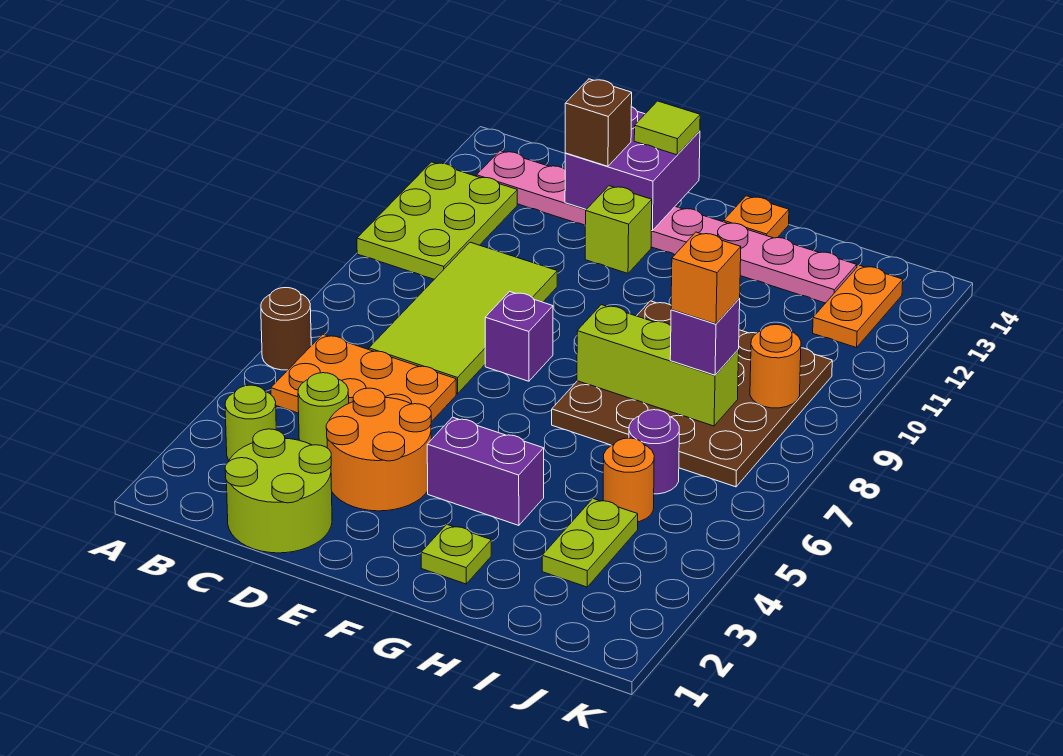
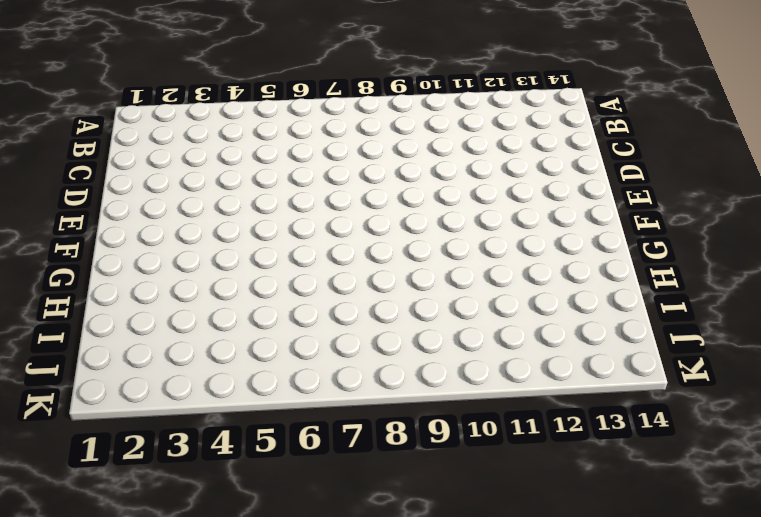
none -> brown round brick A6 level 1
none -> lime plate A10:B12 level 1
none -> lime round brick B3 level 1

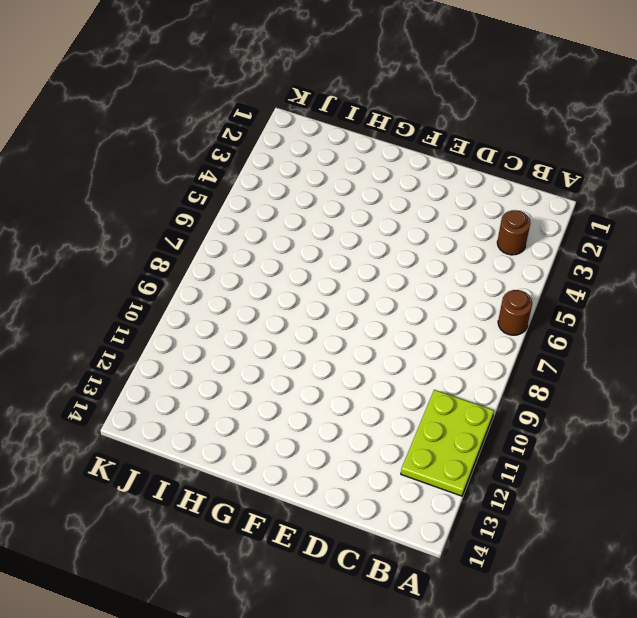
brown round brick B3 level 1 -> lime round brick B3 level 1
none -> orange plate B5:D6 level 1
none -> pink plate B13:I13 level 1
none -> lime round brick C1:D2 level 1

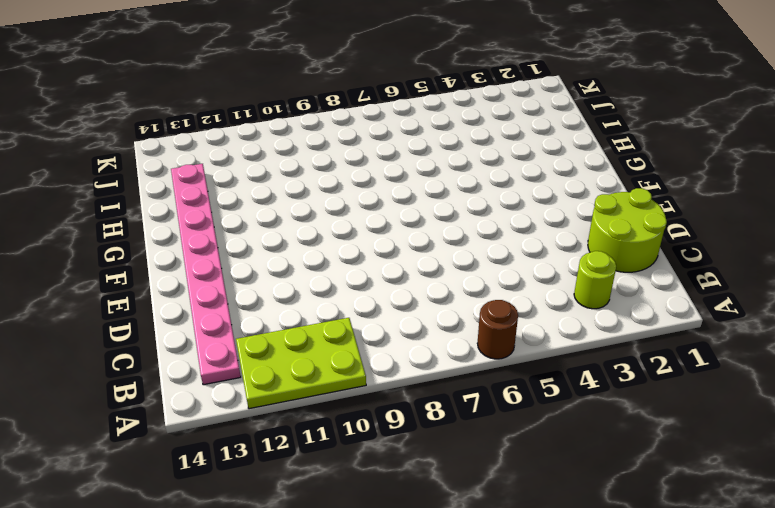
none -> orange plate B5:D6 level 1
none -> lime round brick C4 level 1
none -> lime tile C7:D10 level 1

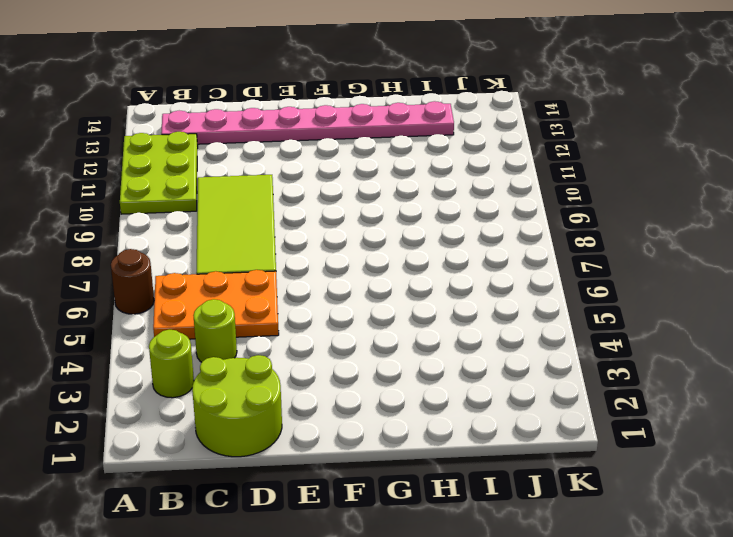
none -> orange round brick D3:E4 level 1
none -> purple brick E8 level 1
none -> lime brick E12 level 1

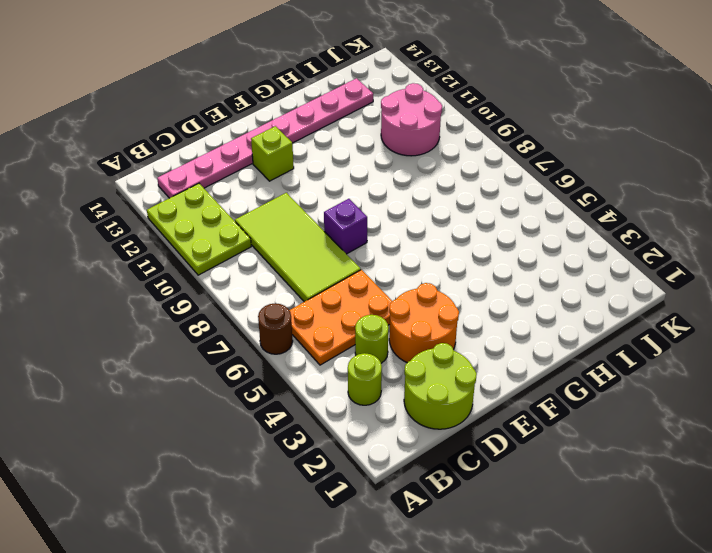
pink round brick I10:J11 level 1 -> brown plate G7:J10 level 1
none -> purple brick F4:G4 level 1
none -> lime plate G2 level 1
none -> orange plate G14 level 1

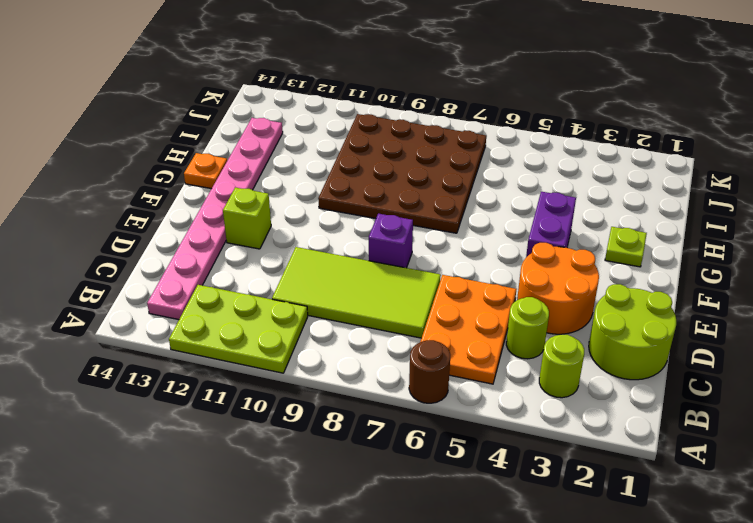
none -> lime plate I3:I4 level 1
none -> orange round brick I5 level 1
none -> purple round brick I6 level 1

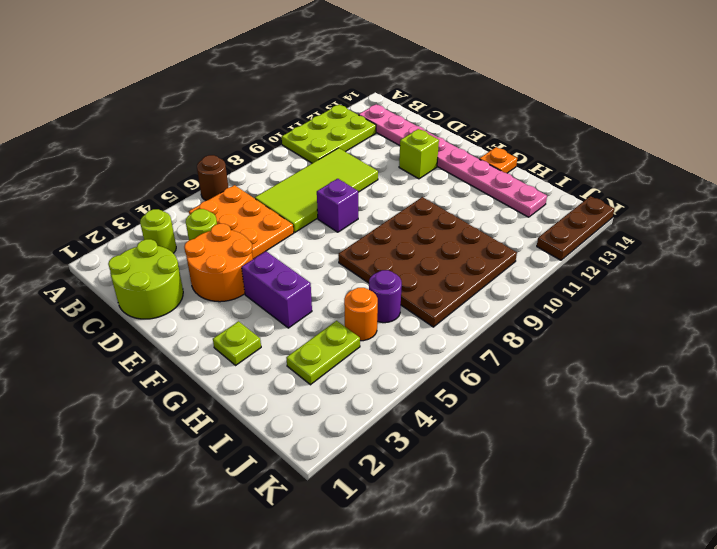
brown plate K12:K14 level 1 -> none
none -> orange plate J12:J13 level 1
none -> purple brick D13:E14 level 2
none -> lime brick G8:I8 level 2

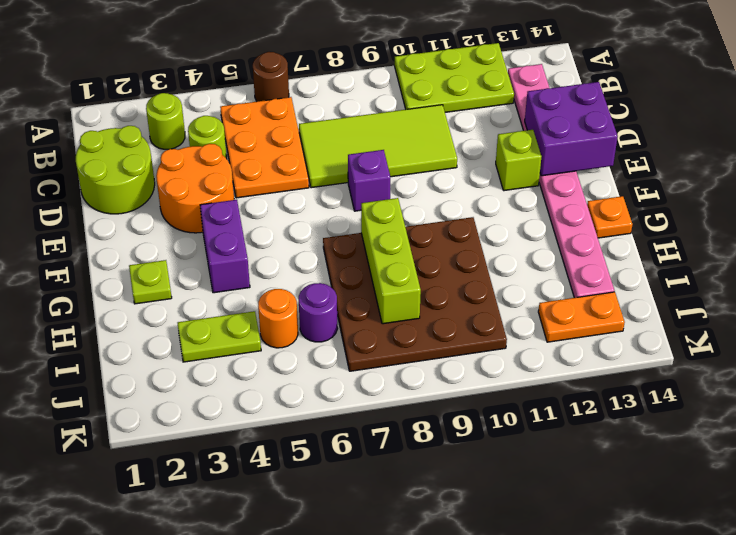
none -> orange round brick J9 level 2
none -> brown brick D13 level 3
none -> lime tile E14 level 3

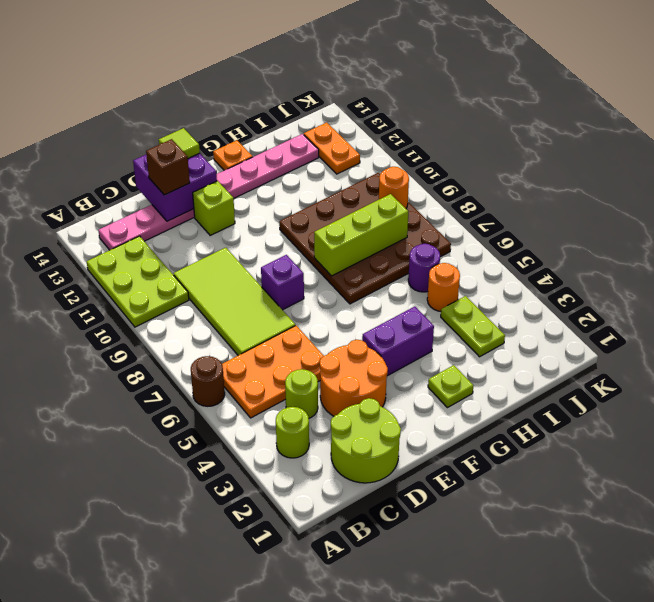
none -> purple brick I8 level 3
none -> orange brick I8 level 4

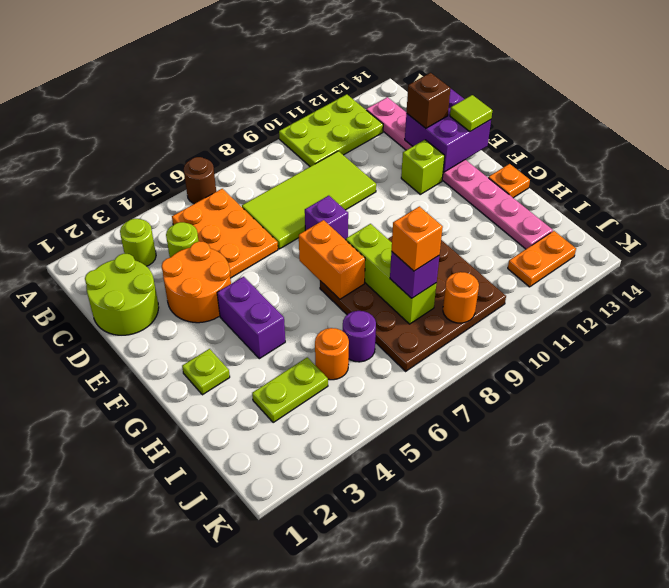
orange brick F7:G7 level 2 -> none

